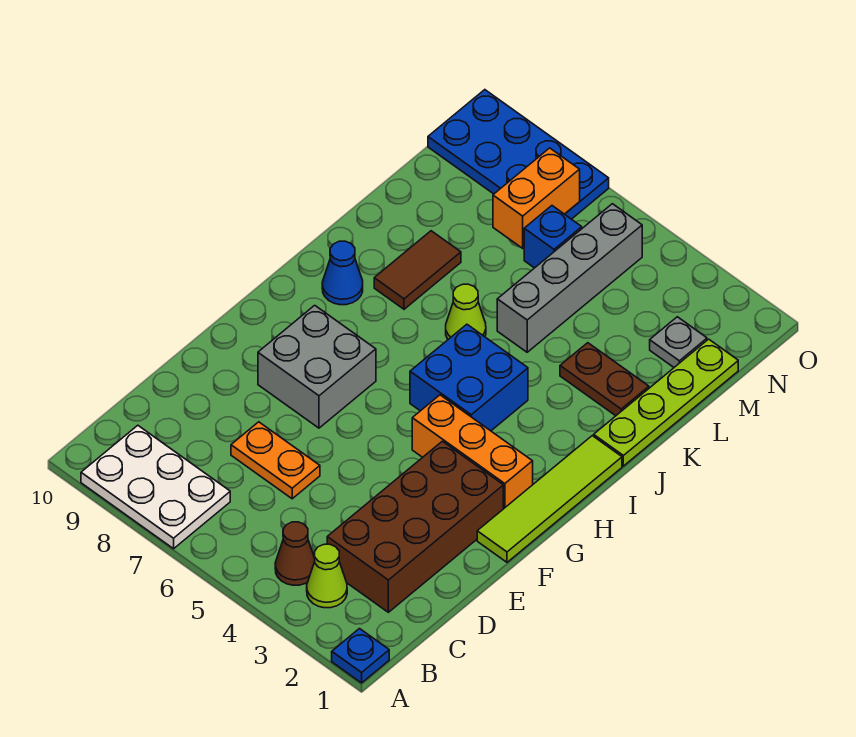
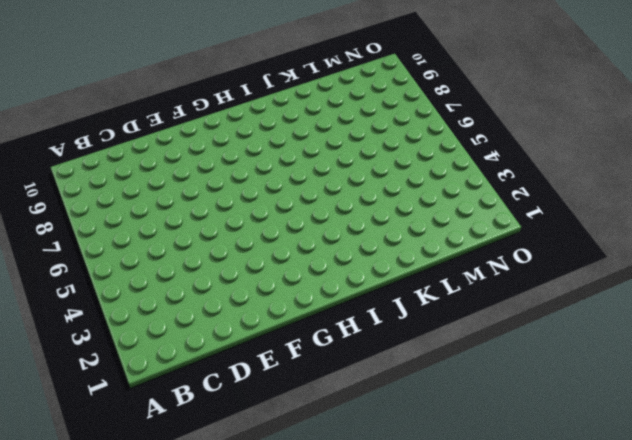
none -> blue plate A1 level 1
none -> white plate A7:B9 level 1
none -> lime cone B3 level 1

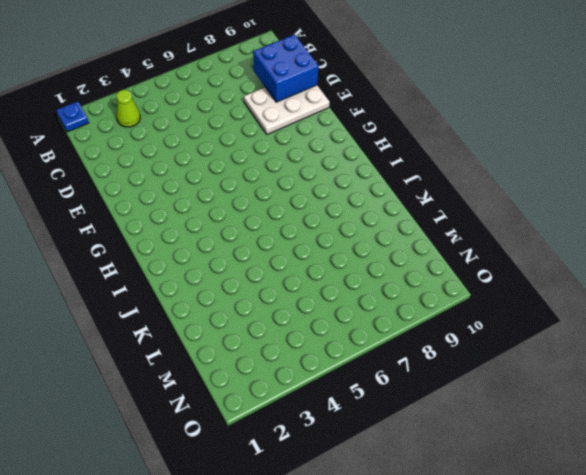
blue brick C9:D10 level 2 -> blue brick H4:I5 level 1
white plate D8:E10 level 1 -> white plate A7:B9 level 1
none -> brown cone B4 level 1
none -> brown brick C2:F3 level 1
none -> orange plate D6:D7 level 1

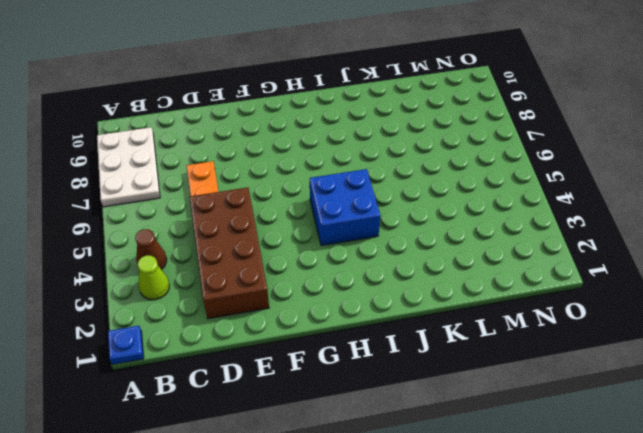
brown brick D2:E5 level 1 -> brown brick C2:F3 level 1
none -> lime tile F1:I1 level 1
none -> grey brick F7:G8 level 1
none -> orange brick G2:G4 level 1

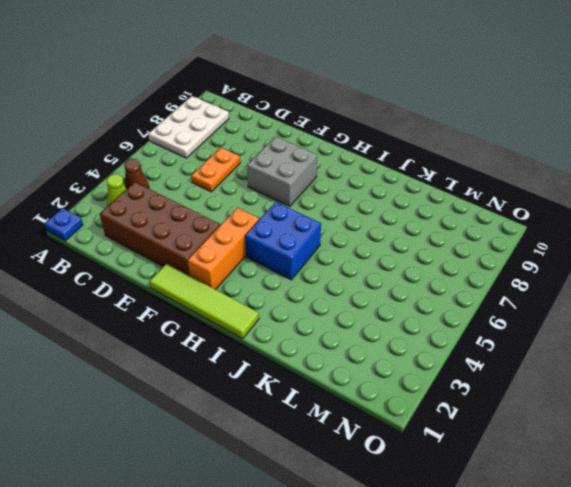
none -> blue cone I9 level 1
none -> lime plate J1:M1 level 1
none -> lime cone J6 level 1

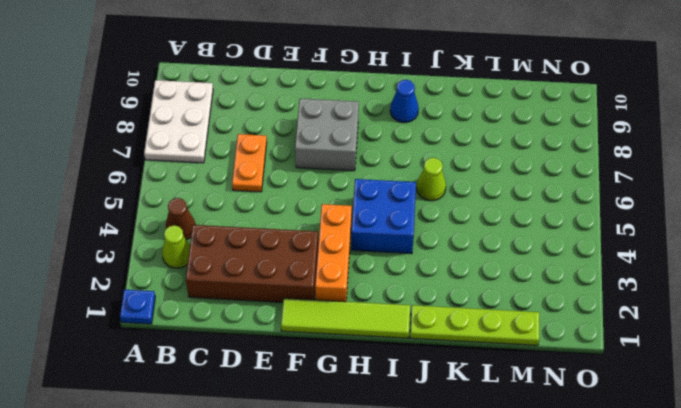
none -> brown tile J8:K8 level 1
none -> brown plate K2:K3 level 1
none -> grey brick K5:N5 level 1

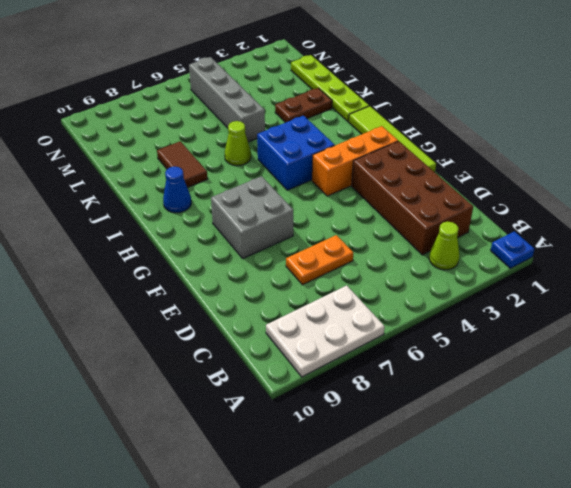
none -> brown cone B4 level 1
none -> grey plate M2 level 1
none -> blue brick M6 level 1

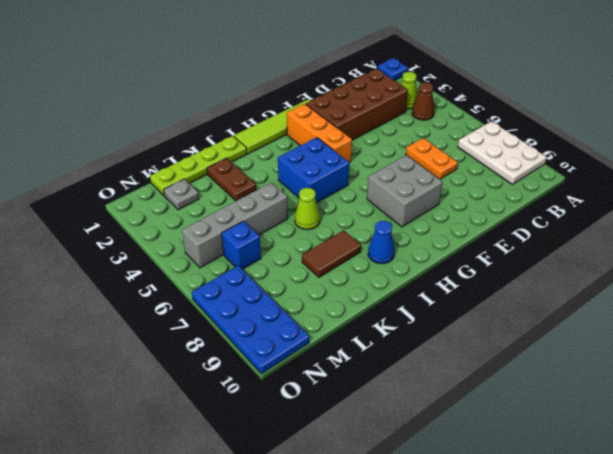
none -> orange brick M7:N7 level 2

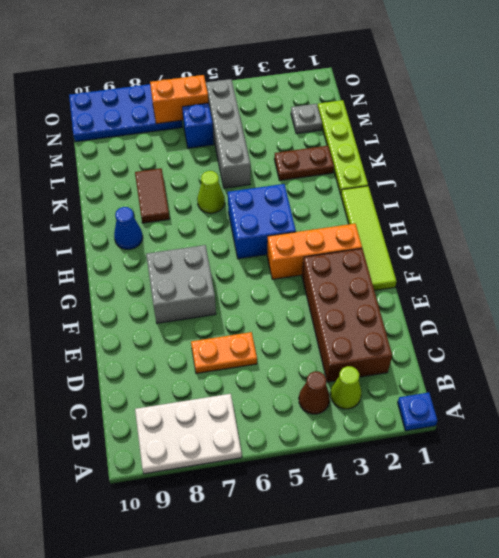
orange brick N6:N7 level 2 -> orange brick M7:N7 level 2

